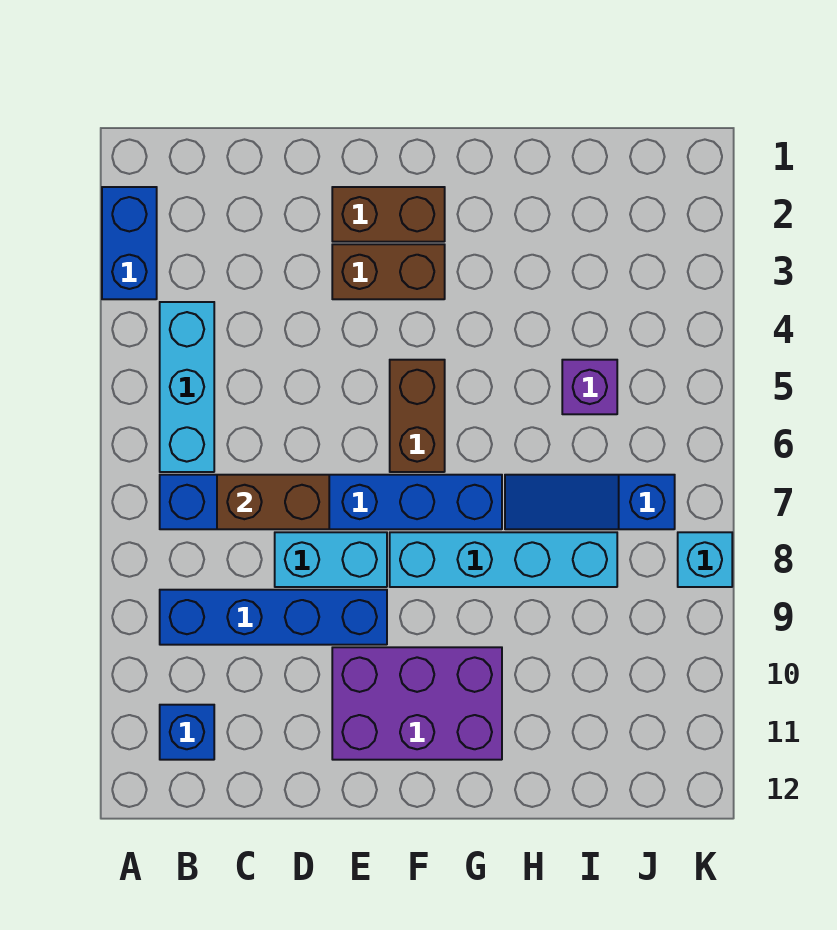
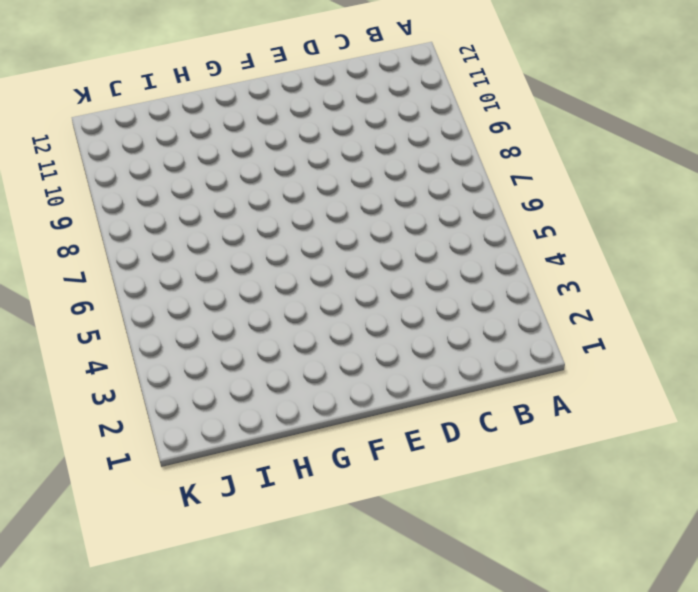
none -> blue brick A2:A3 level 1
none -> cyan brick B4:B6 level 1
none -> blue brick B7:G7 level 1

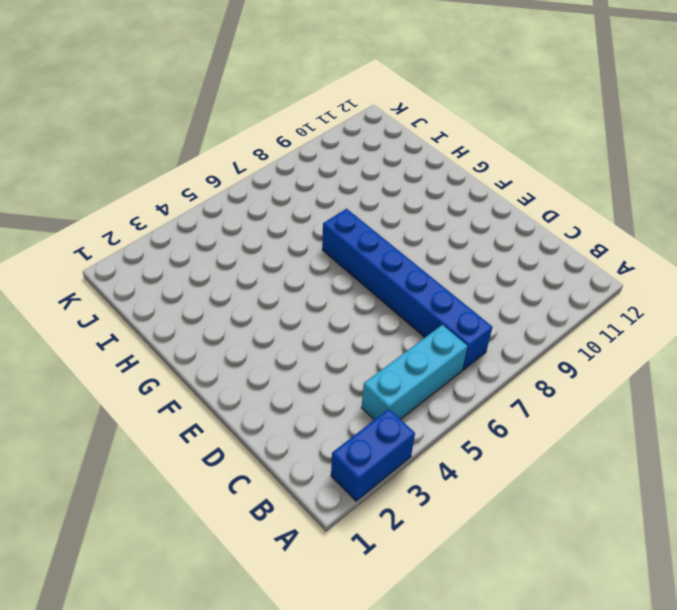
none -> blue brick B9:E9 level 1
none -> blue brick B11 level 1
none -> cyan brick D8:E8 level 1

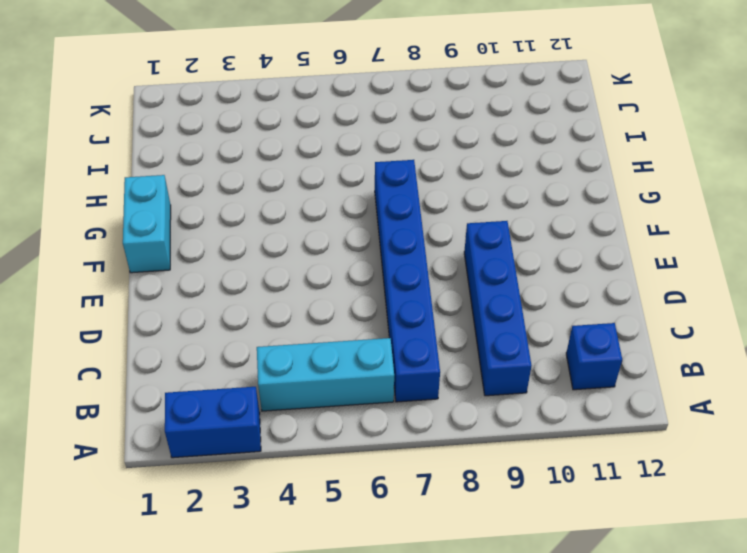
cyan brick F1:G1 level 1 -> cyan brick D8:E8 level 1
none -> brown brick E2:F2 level 1
none -> brown brick E3:F3 level 1
none -> purple brick E10:G11 level 1

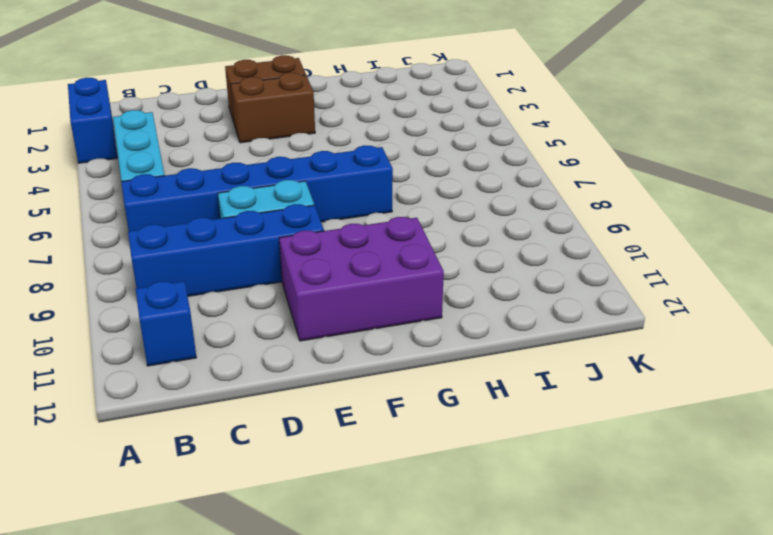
none -> brown brick F5:F6 level 1
none -> cyan brick F8:I8 level 1
none -> blue slope H7:J7 level 1 top J

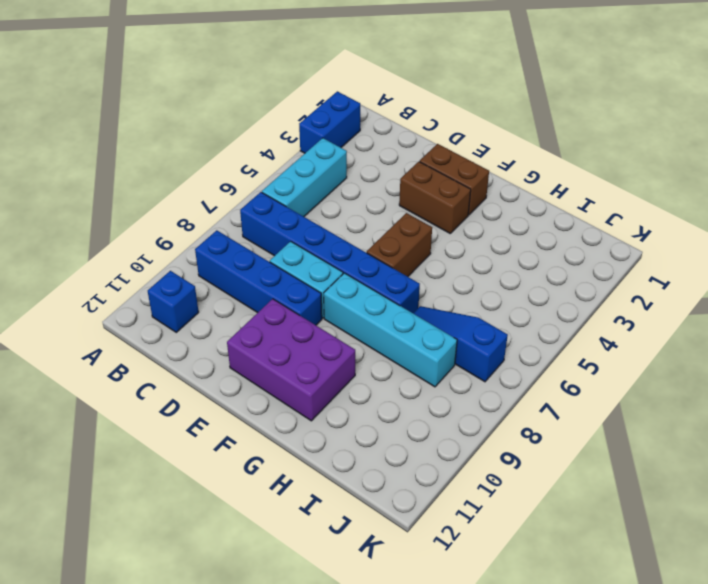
none -> purple brick I5 level 1
none -> cyan brick K8 level 1
none -> brown brick C7:D7 level 2

